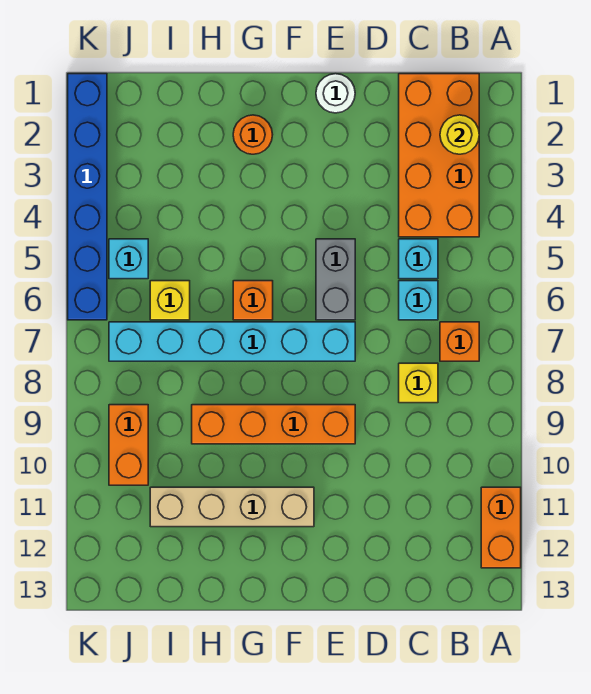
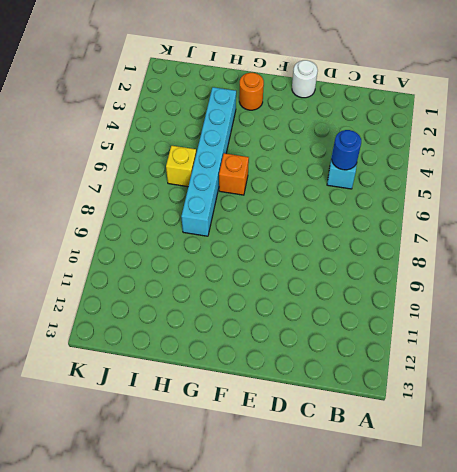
blue round brick C5 level 2 -> none
cyan brick H3:H8 level 1 -> cyan brick E7:J7 level 1
none -> orange brick A11:A12 level 1
none -> orange brick B1:C4 level 1
none -> orange brick B7 level 1

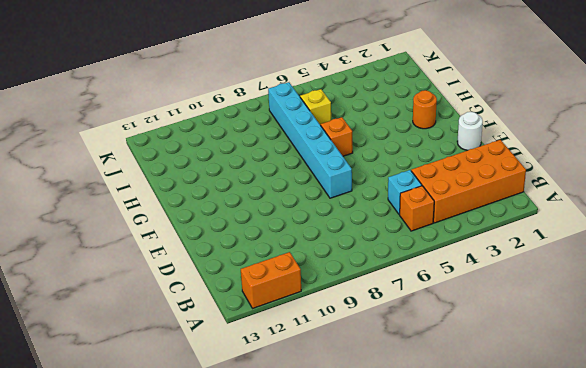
orange brick B5 level 1 -> orange brick B7 level 1
none -> cyan brick C6 level 1
none -> yellow brick C8 level 1
none -> grey brick E5:E6 level 1

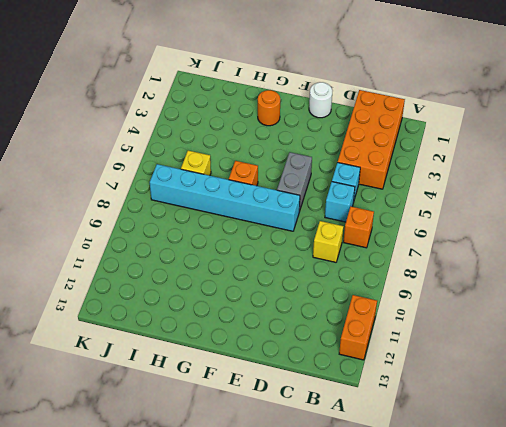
none -> orange brick E9:H9 level 1
none -> tan brick F11:I11 level 1
none -> cyan brick J5 level 1

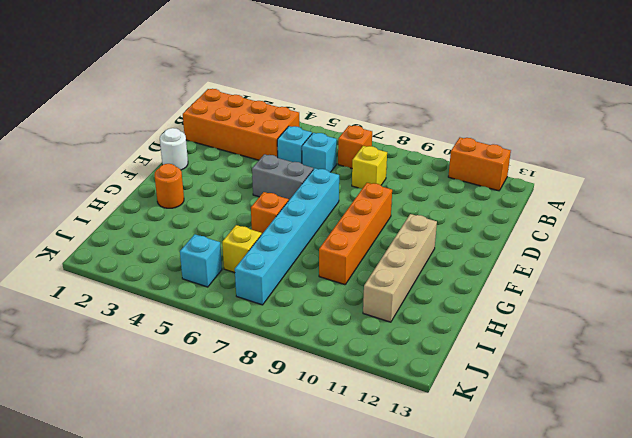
none -> orange brick J9:J10 level 1
none -> blue brick K1:K6 level 1
none -> yellow round brick B2 level 2

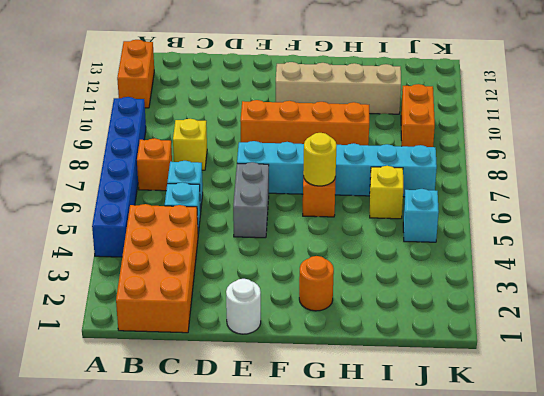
blue brick A4:A9 level 1 -> blue brick K1:K6 level 1
yellow round brick G6 level 2 -> yellow round brick B2 level 2

